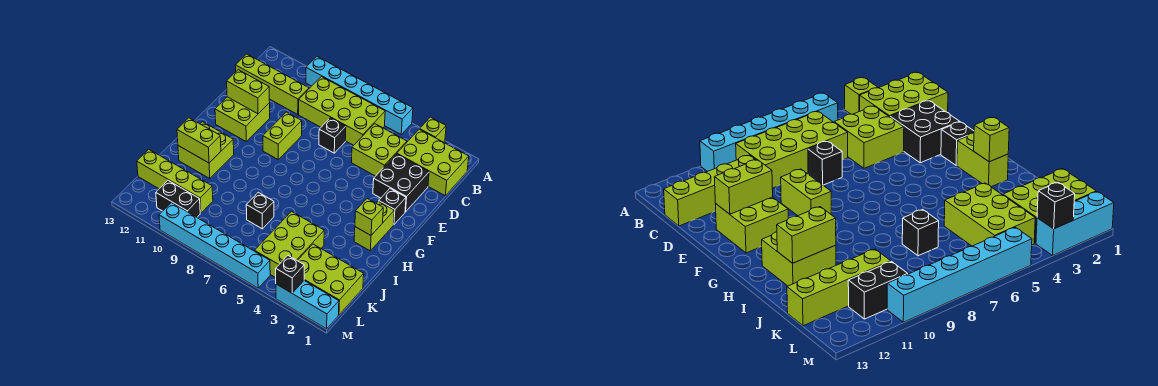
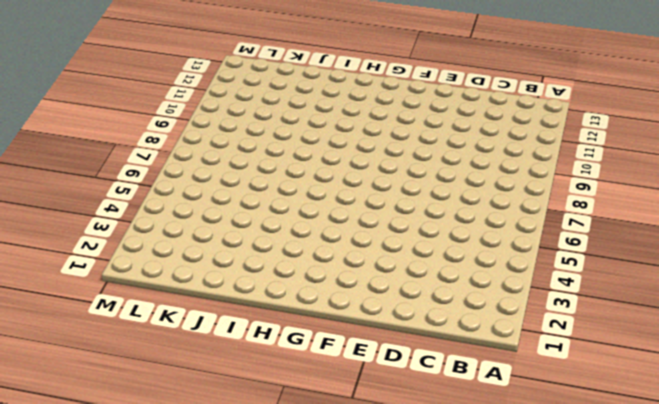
none -> lime brick A3 level 1
none -> cyan brick A5:A10 level 1
none -> lime brick B1:C3 level 1

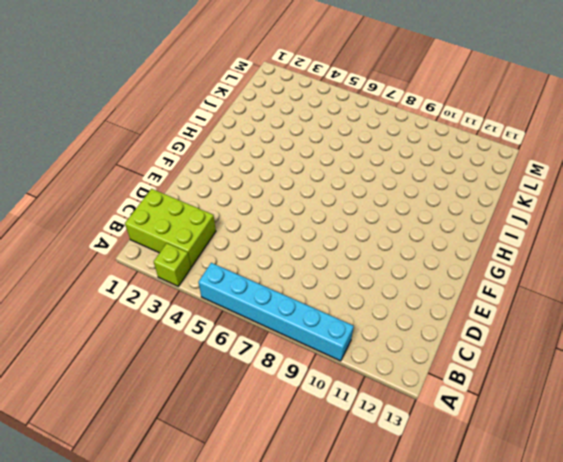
none -> lime brick B6:C9 level 1
none -> lime brick C4:D5 level 1
none -> lime brick C10:C13 level 1

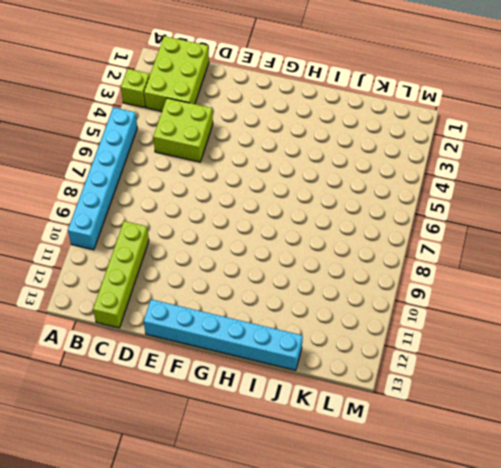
cyan brick E13:J13 level 1 -> cyan brick M5:M10 level 1
none -> lime brick B6:C9 level 1
none -> black brick D2:E3 level 1
none -> black brick D7 level 1

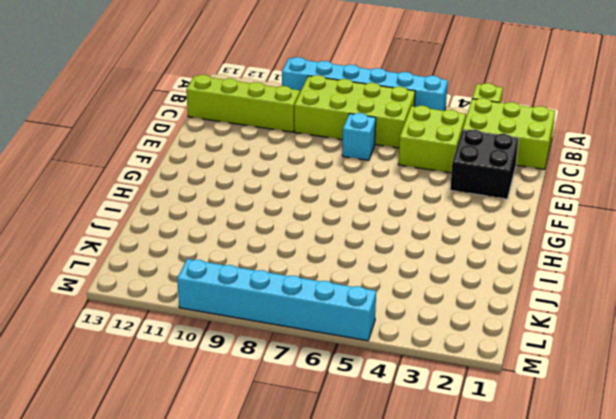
cyan brick D7 level 1 -> black brick D7 level 1
none -> lime brick E9:F9 level 1
none -> lime brick E11:F12 level 1
none -> black brick F2 level 1

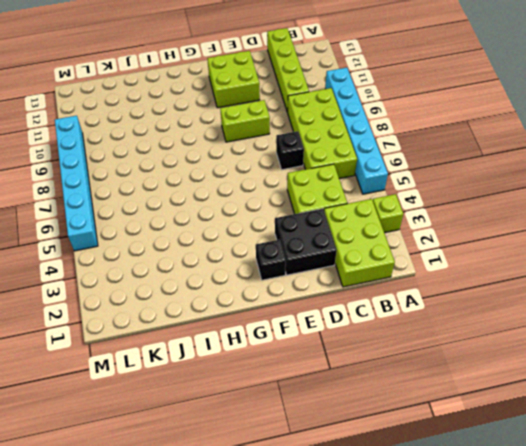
none -> lime brick G2:H2 level 1
none -> lime brick H11:I12 level 1
none -> lime brick J4:L5 level 1

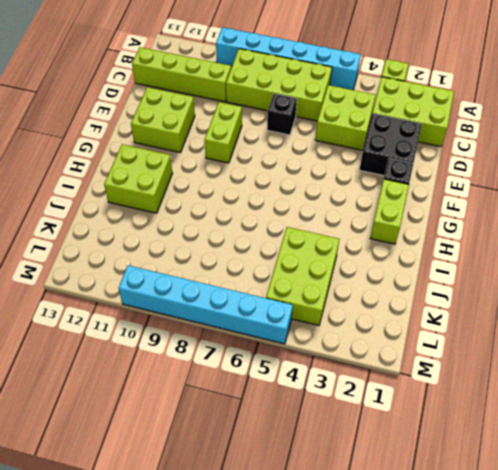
none -> black brick J7 level 1
none -> lime brick K1:L3 level 1
none -> lime brick K10:K13 level 1

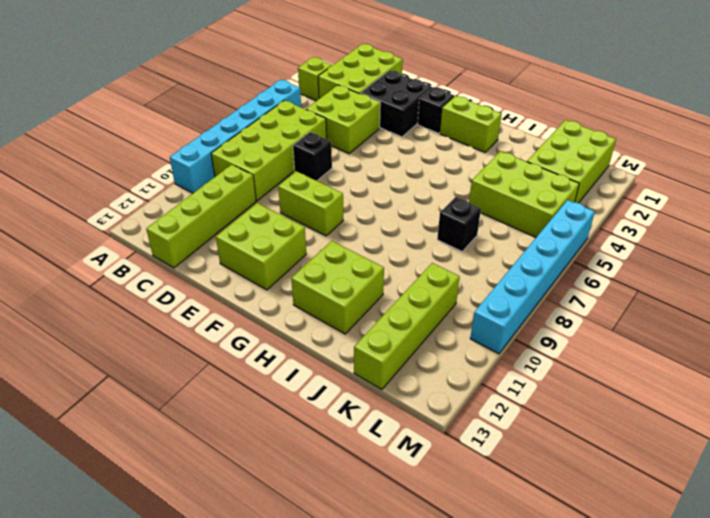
none -> black brick L10:L11 level 1
none -> cyan brick M1:M3 level 1
none -> lime brick E11:E12 level 2

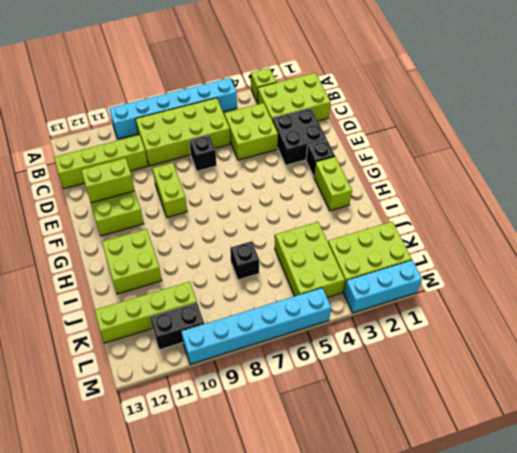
none -> lime brick H2 level 2
none -> lime brick I11:I12 level 2
none -> black brick M3 level 2

